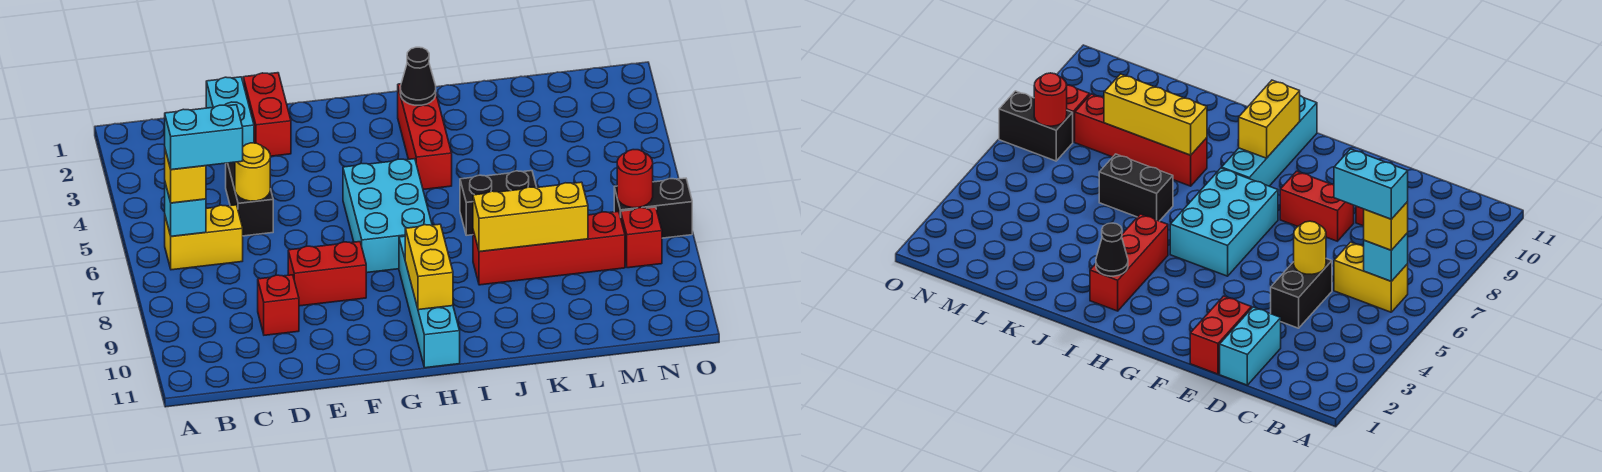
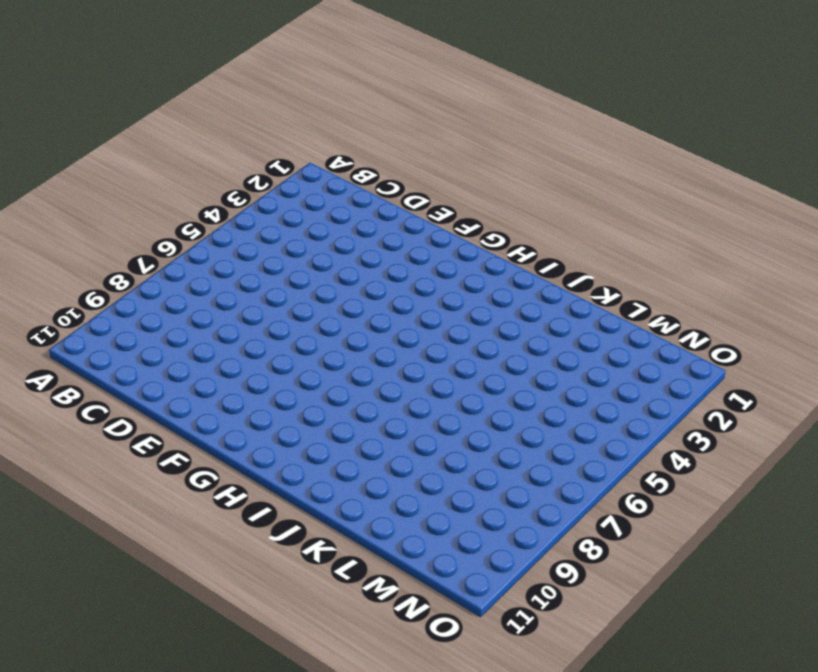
none -> yellow brick B6:C6 level 1
none -> cyan brick D1:D2 level 1
none -> black brick D4:D5 level 1

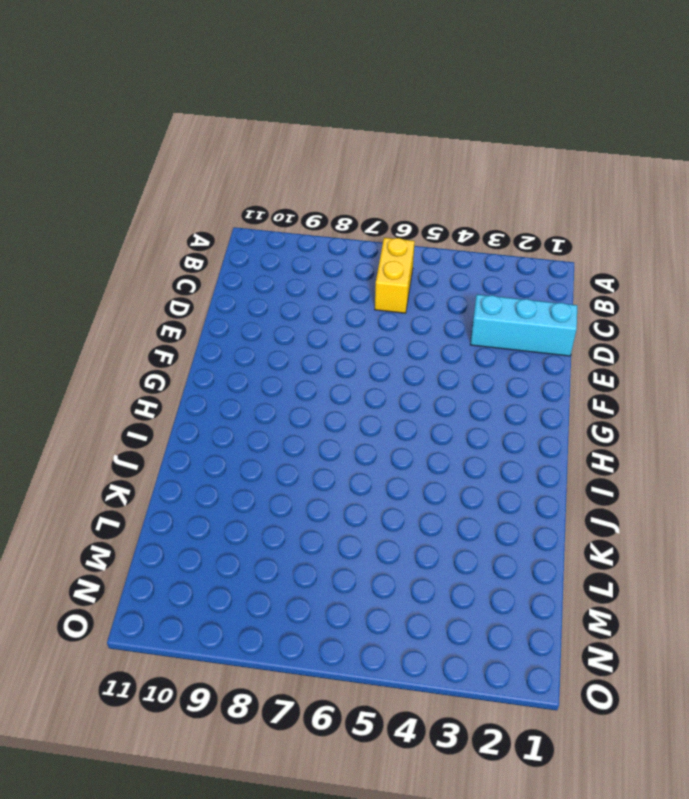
cyan brick D1:D3 level 1 -> cyan brick D1:D2 level 1
none -> black brick D4:D5 level 1
none -> red brick D9 level 1
none -> red brick E1:E2 level 1

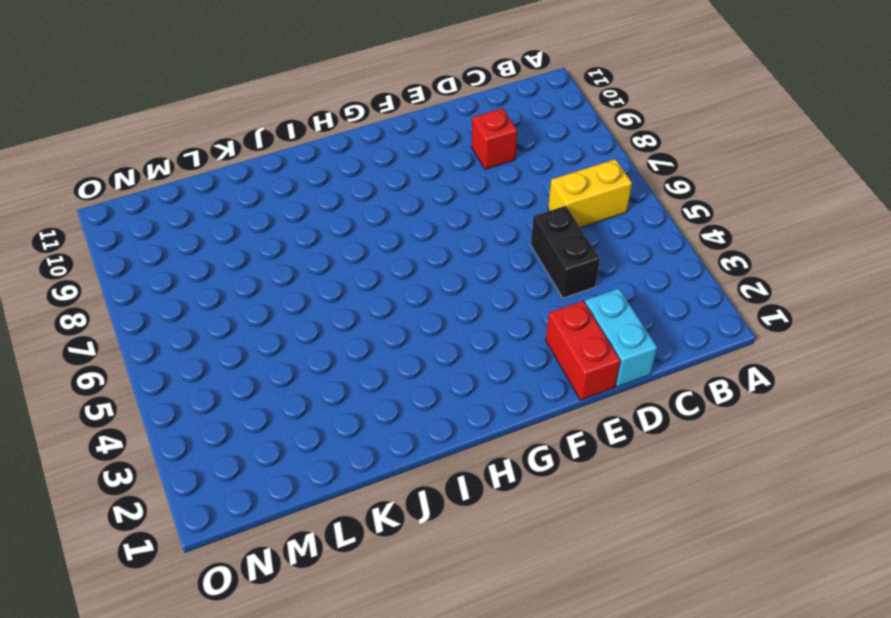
none -> red brick E8:F8 level 1
none -> cyan brick G5:H7 level 1
none -> cyan brick H8:H11 level 1

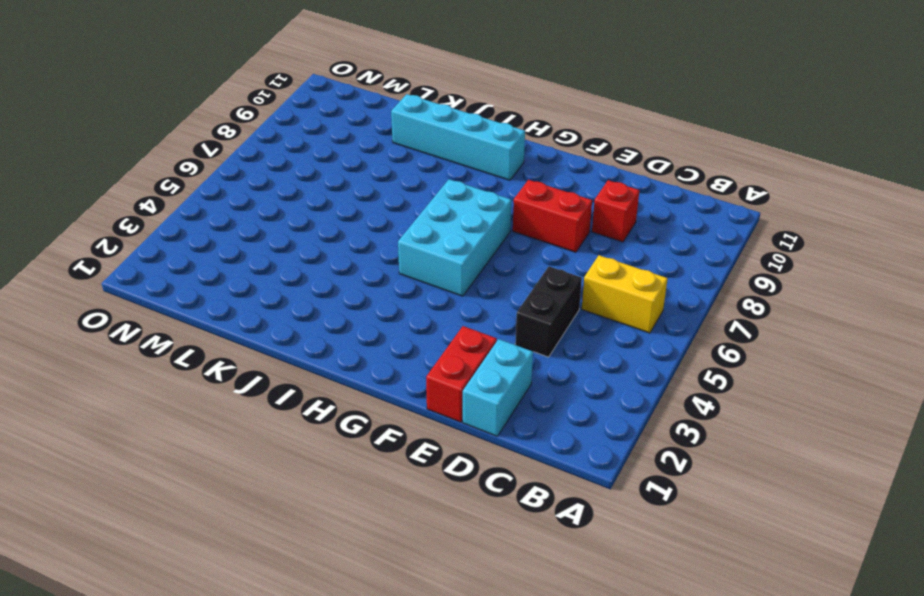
cyan brick H10:K10 level 1 -> cyan brick H8:H11 level 1
none -> red brick I2:I4 level 1
none -> black brick J6:K6 level 1
none -> red brick J8:M8 level 1

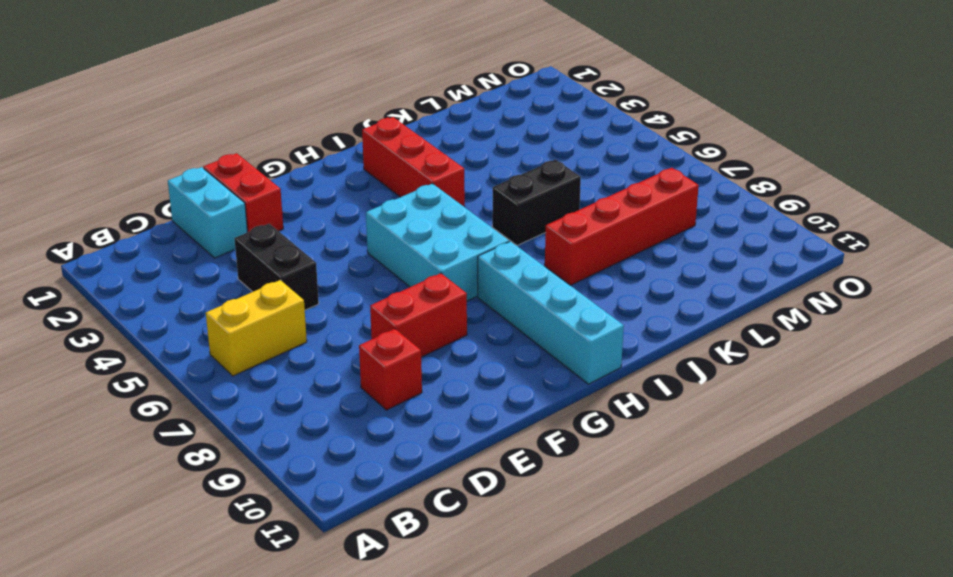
none -> black brick N7:O7 level 1
none -> red brick N8 level 1
none -> cyan brick B6 level 2

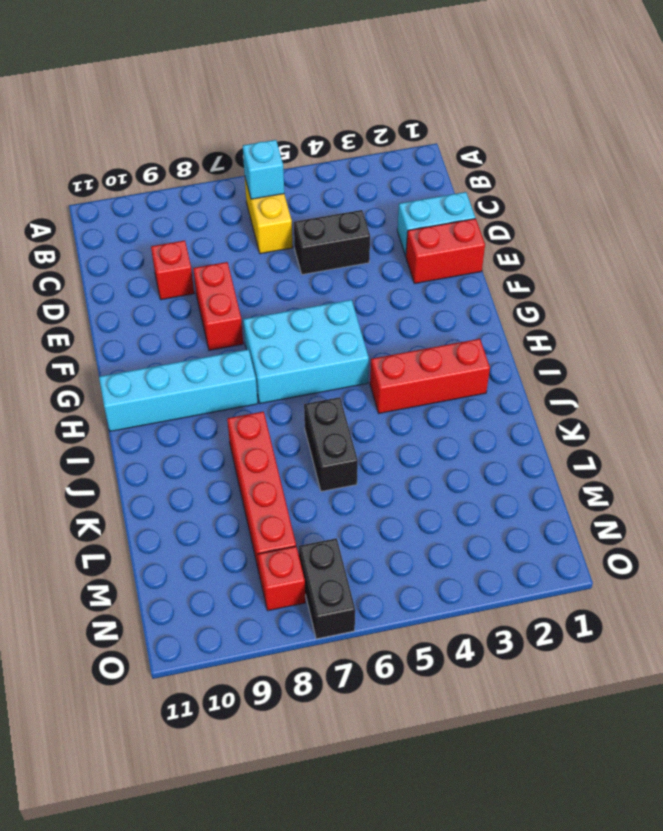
none -> yellow round brick D5 level 2
none -> yellow brick H9:H10 level 2
none -> black cone I2 level 2

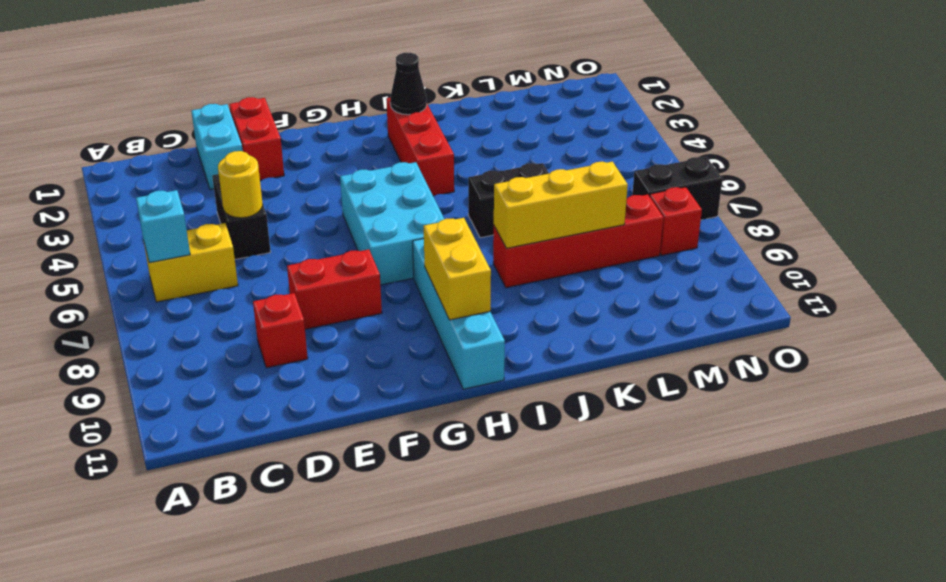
none -> red round brick N7 level 2
none -> yellow brick B6 level 3
none -> cyan brick B6:C6 level 4

